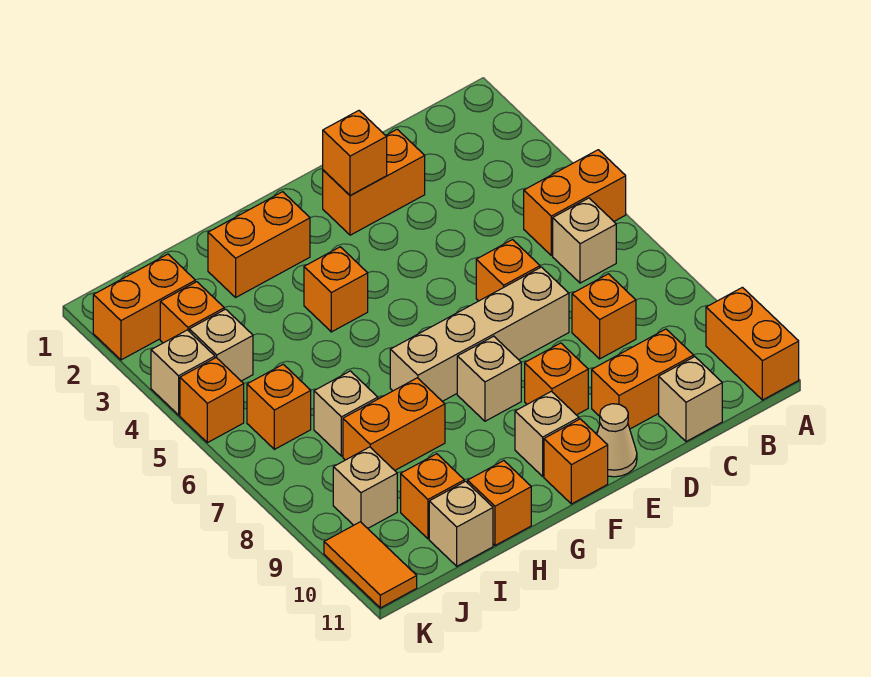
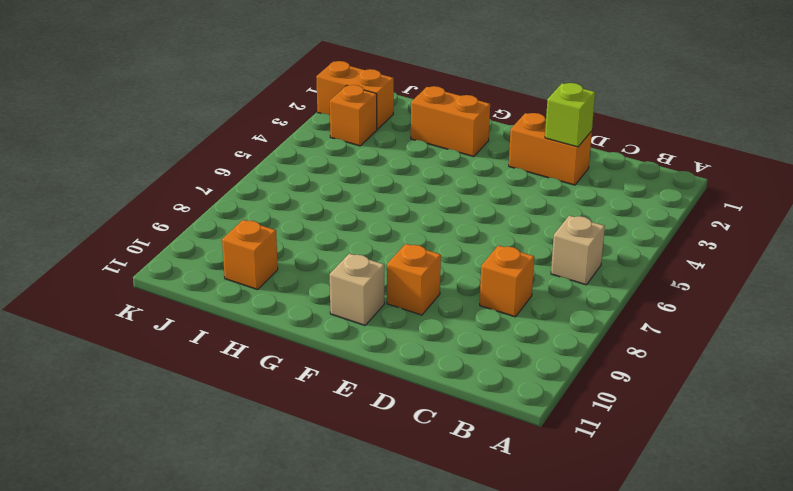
lime brick D2 level 2 -> none
none -> orange brick A5:B5 level 1
none -> orange brick A10:A11 level 1
none -> orange brick C10:D10 level 1
none -> tan brick C11 level 1

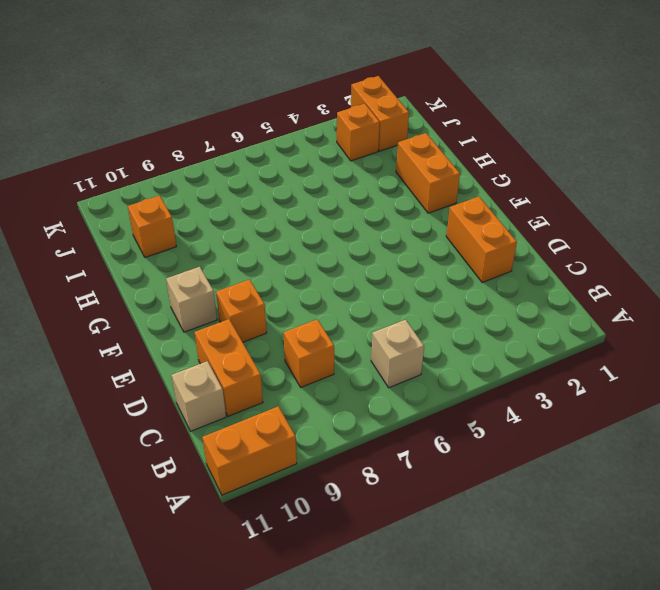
none -> orange brick A5:B5 level 1
none -> orange brick D6 level 1
none -> tan brick D7:G7 level 1
none -> tan cone E11 level 1

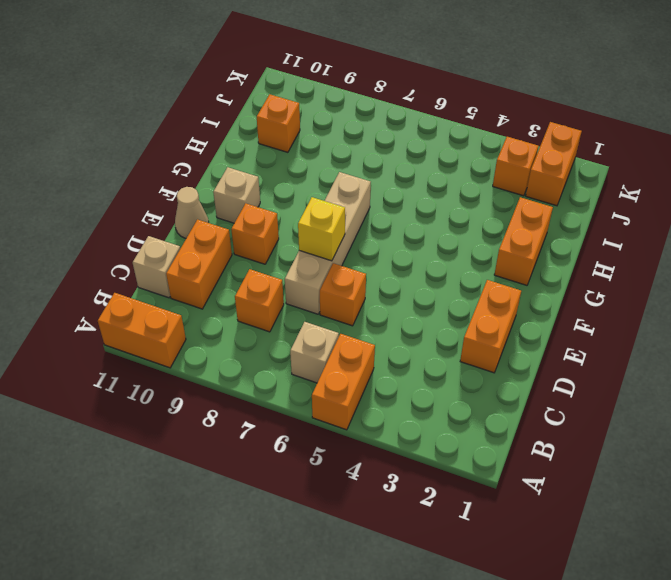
yellow brick E7 level 2 -> none
none -> tan brick F8 level 1
none -> orange brick F11 level 1
none -> orange brick G4 level 1
none -> orange brick H8:I8 level 1

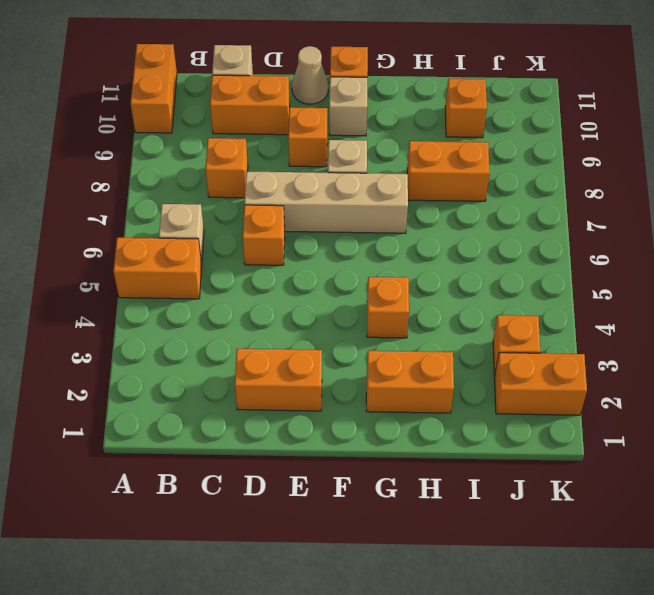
none -> orange brick H11 level 1
none -> tan brick I7 level 1
none -> tan brick I11 level 1
none -> tan brick J4 level 1

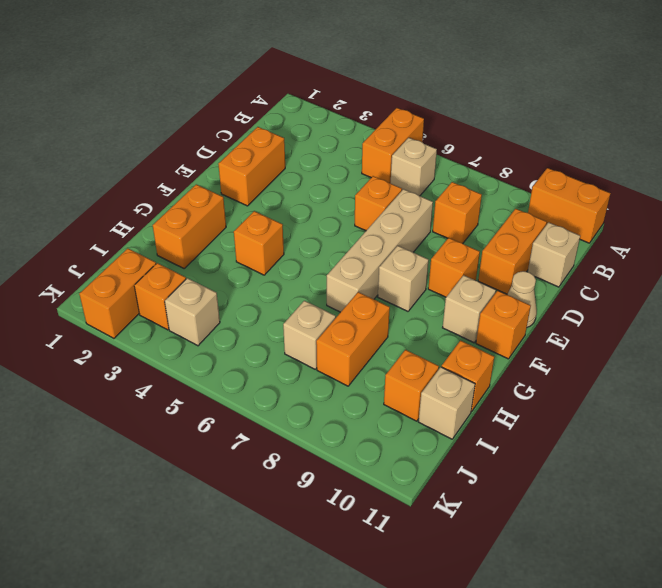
none -> orange brick J6 level 1
none -> tan brick J9 level 1
none -> tan brick K4 level 1
none -> orange brick K5 level 1

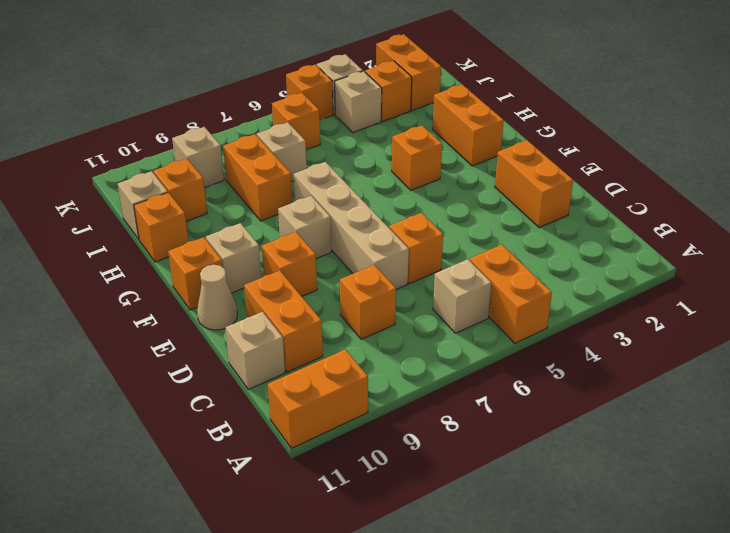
none -> orange tile K10:K11 level 1
none -> orange brick E2 level 2

